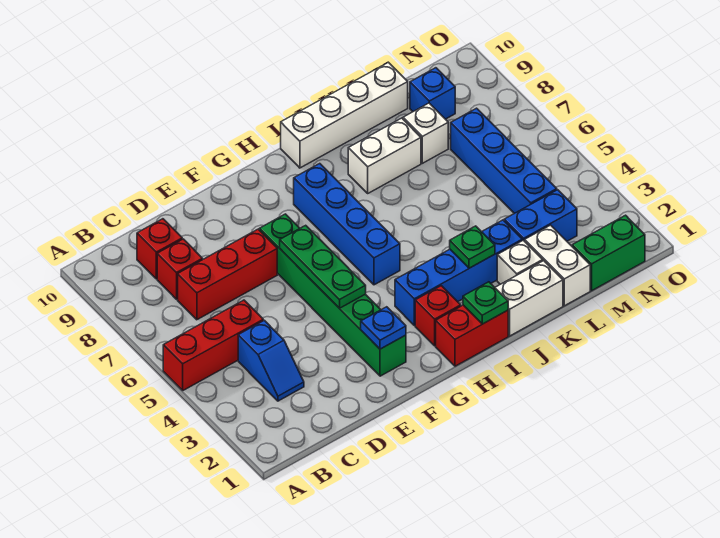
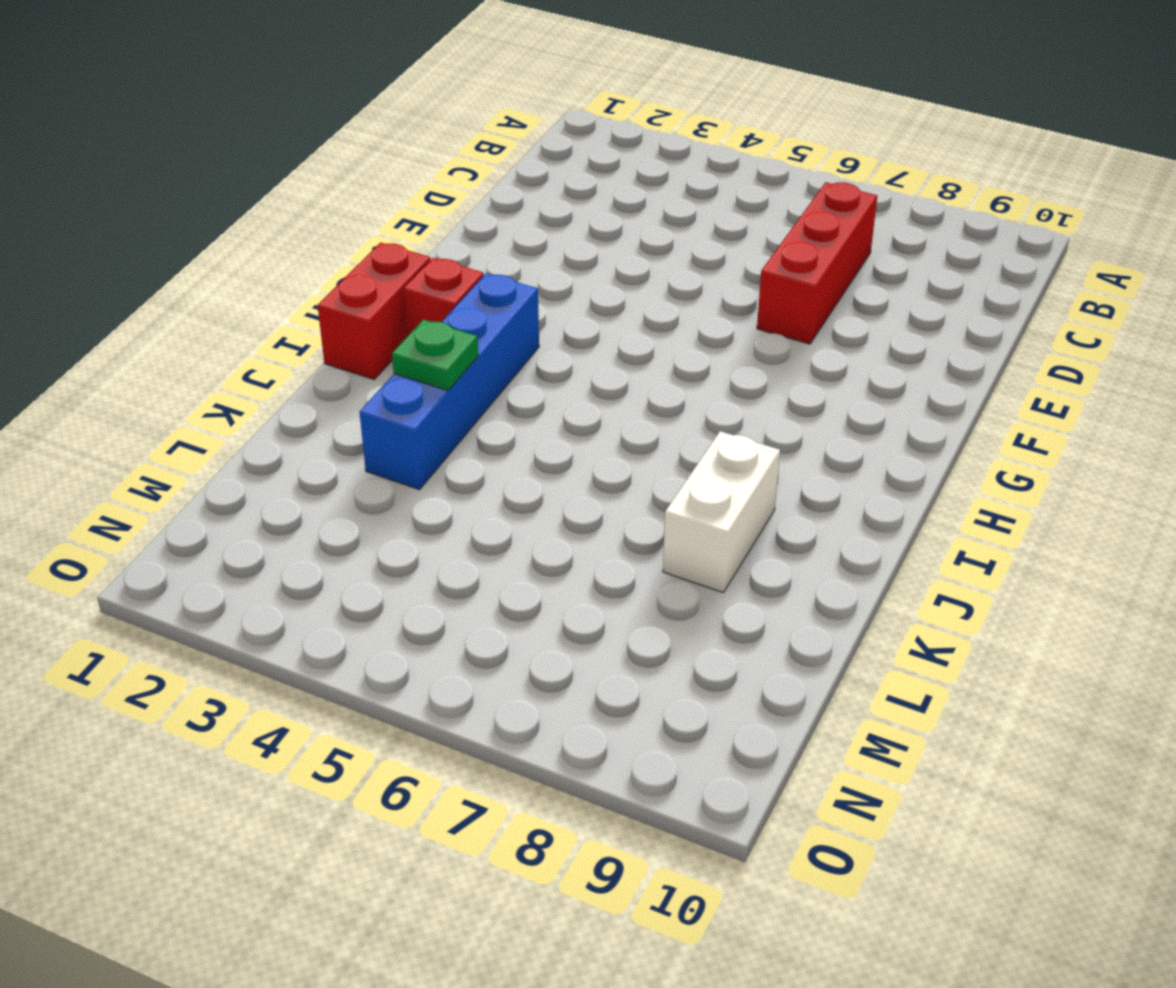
none -> red brick A5:C5 level 1
none -> blue slope C3:C4 level 1 top 4
none -> red brick C8 level 1

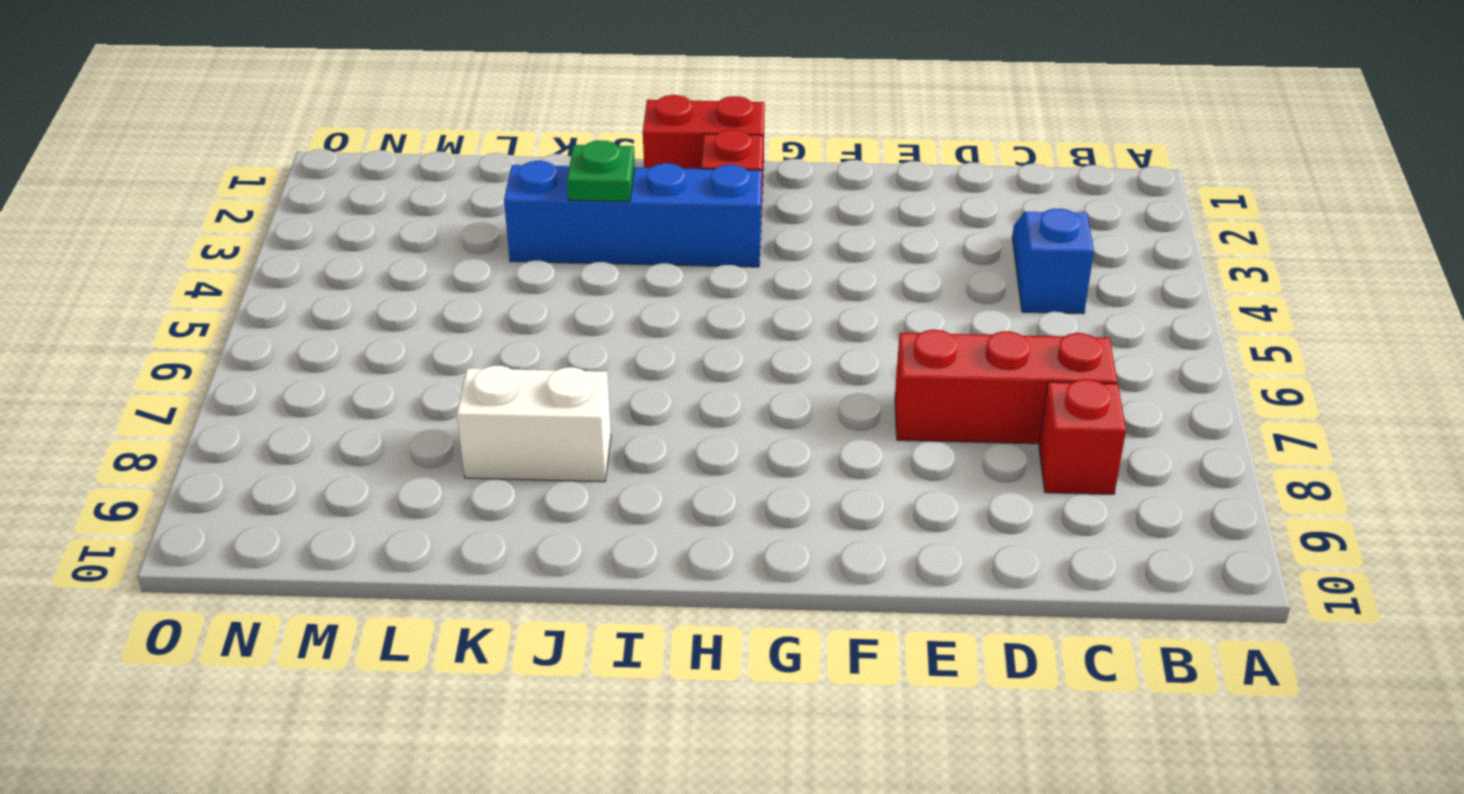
none -> red brick A5:C5 level 1
none -> red brick C9 level 1
none -> green brick F2:F7 level 1

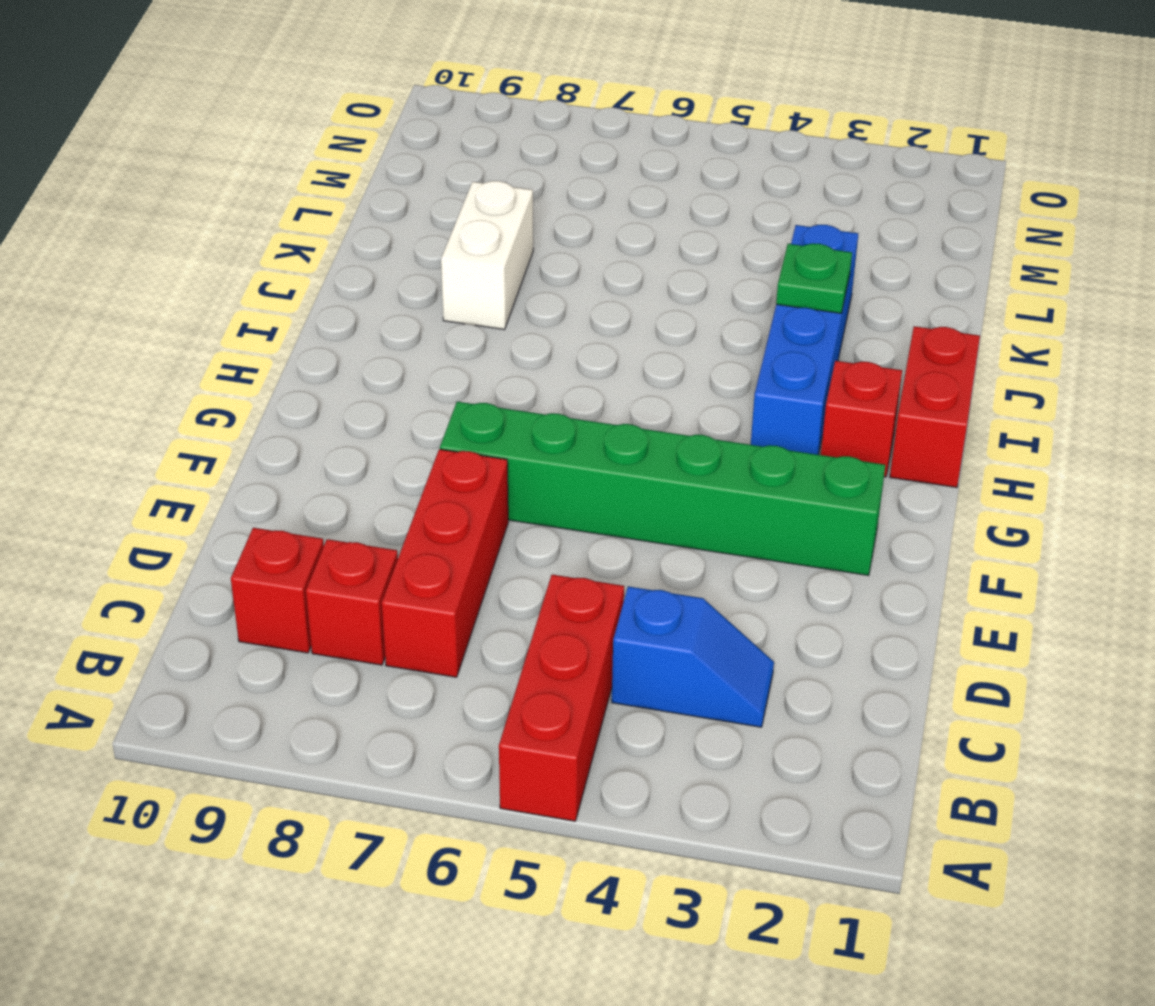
none -> blue brick H5:H8 level 1
none -> white brick I10:L10 level 1
none -> white brick J1:K1 level 1

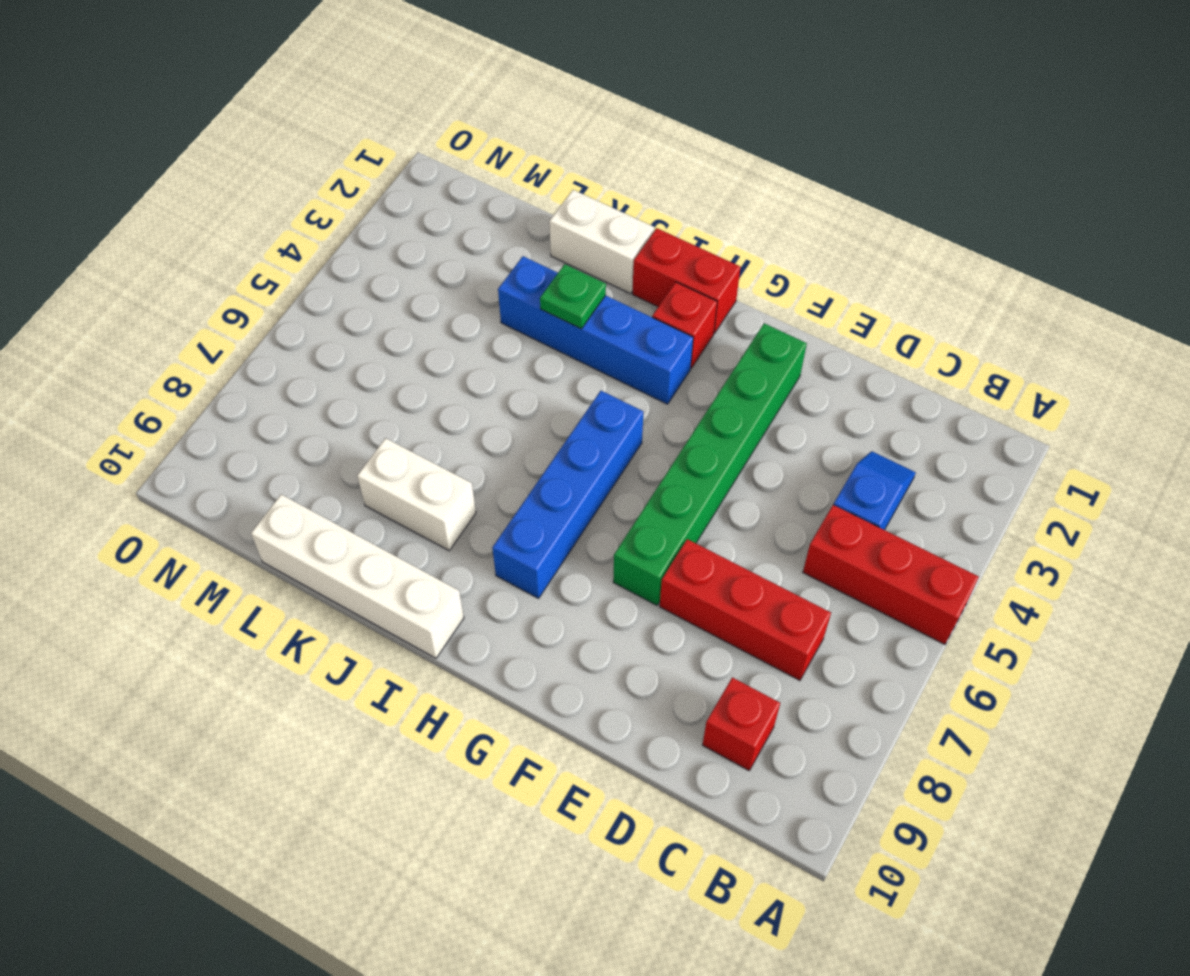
none -> red brick C8 level 1
none -> white brick K2 level 1
none -> white brick L1:L2 level 1

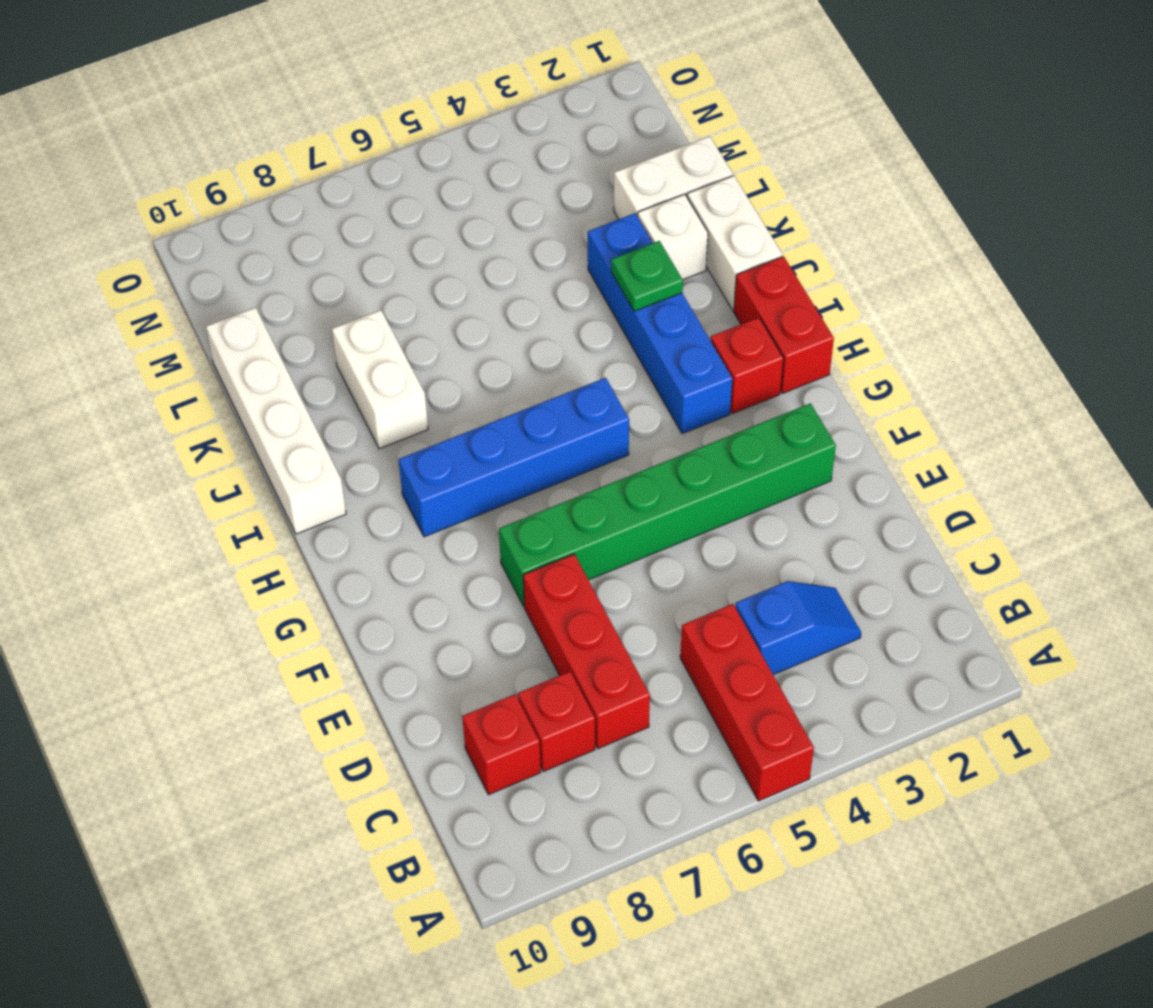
none -> blue brick L3:M3 level 1
none -> white brick L8 level 1
none -> green brick M1:N1 level 1

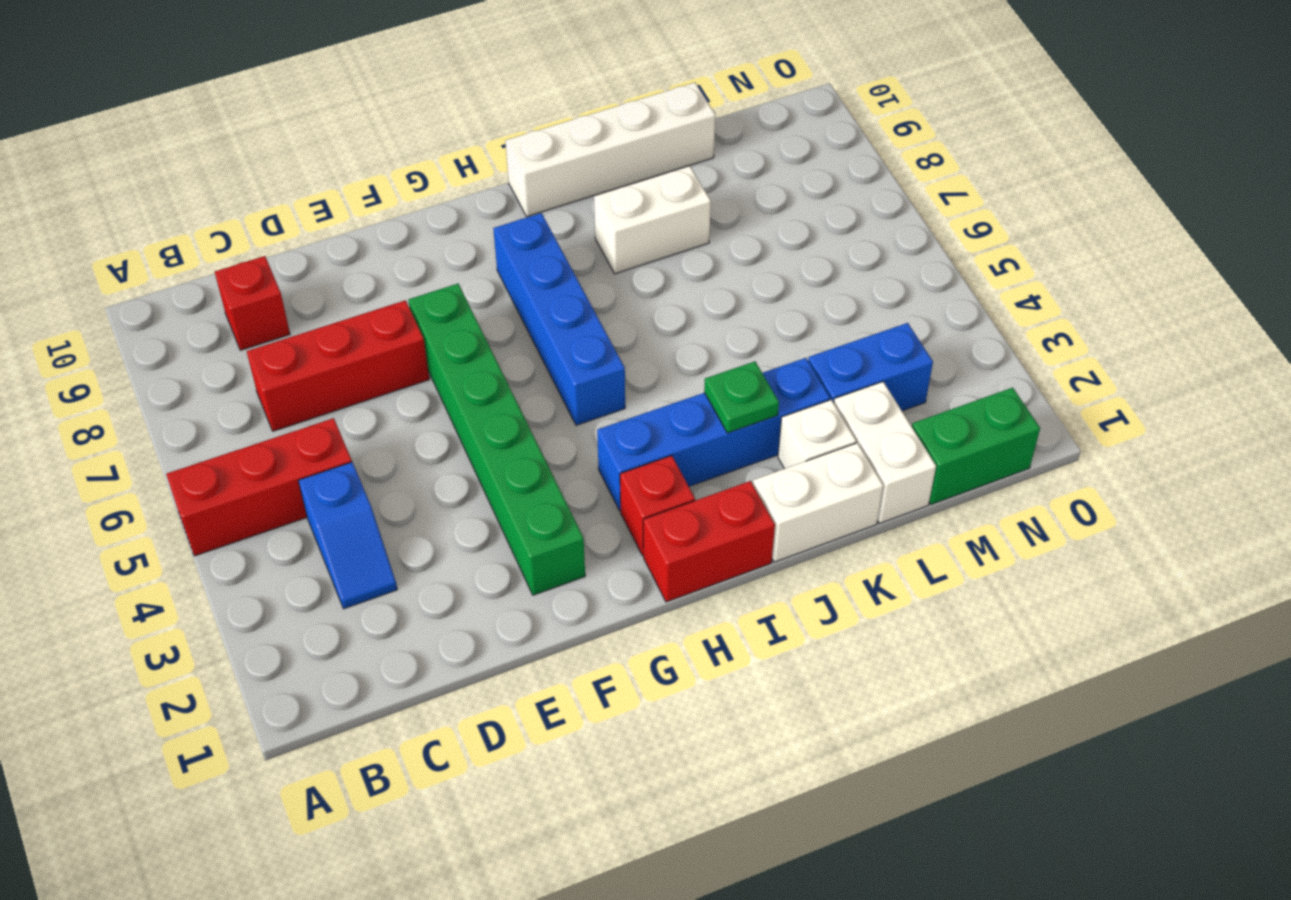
none -> red brick C8 level 1
none -> white brick L8 level 1
none -> blue brick M4:M7 level 1

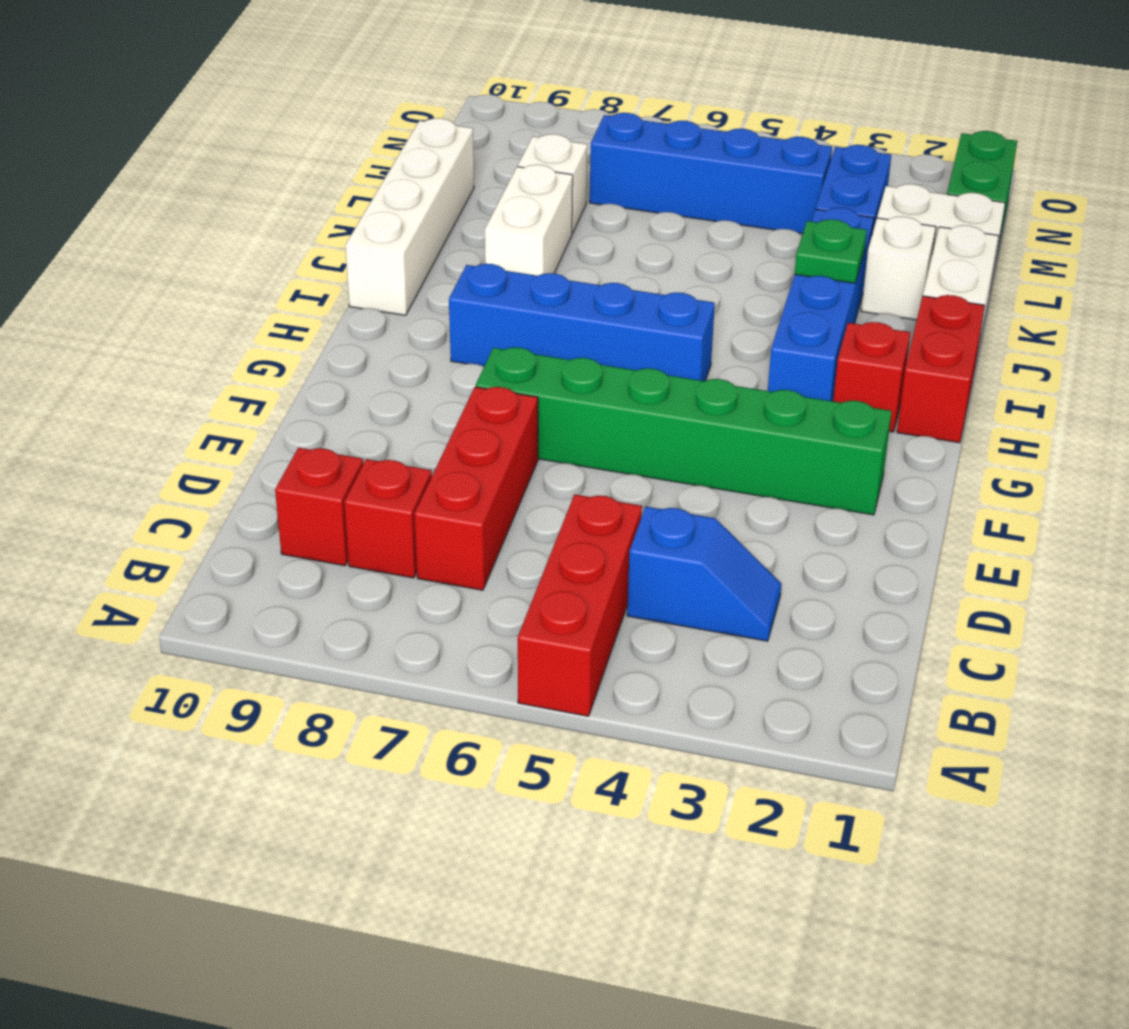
none -> blue brick M9 level 1
none -> blue plate F2 level 2
none -> green plate F4:F6 level 2

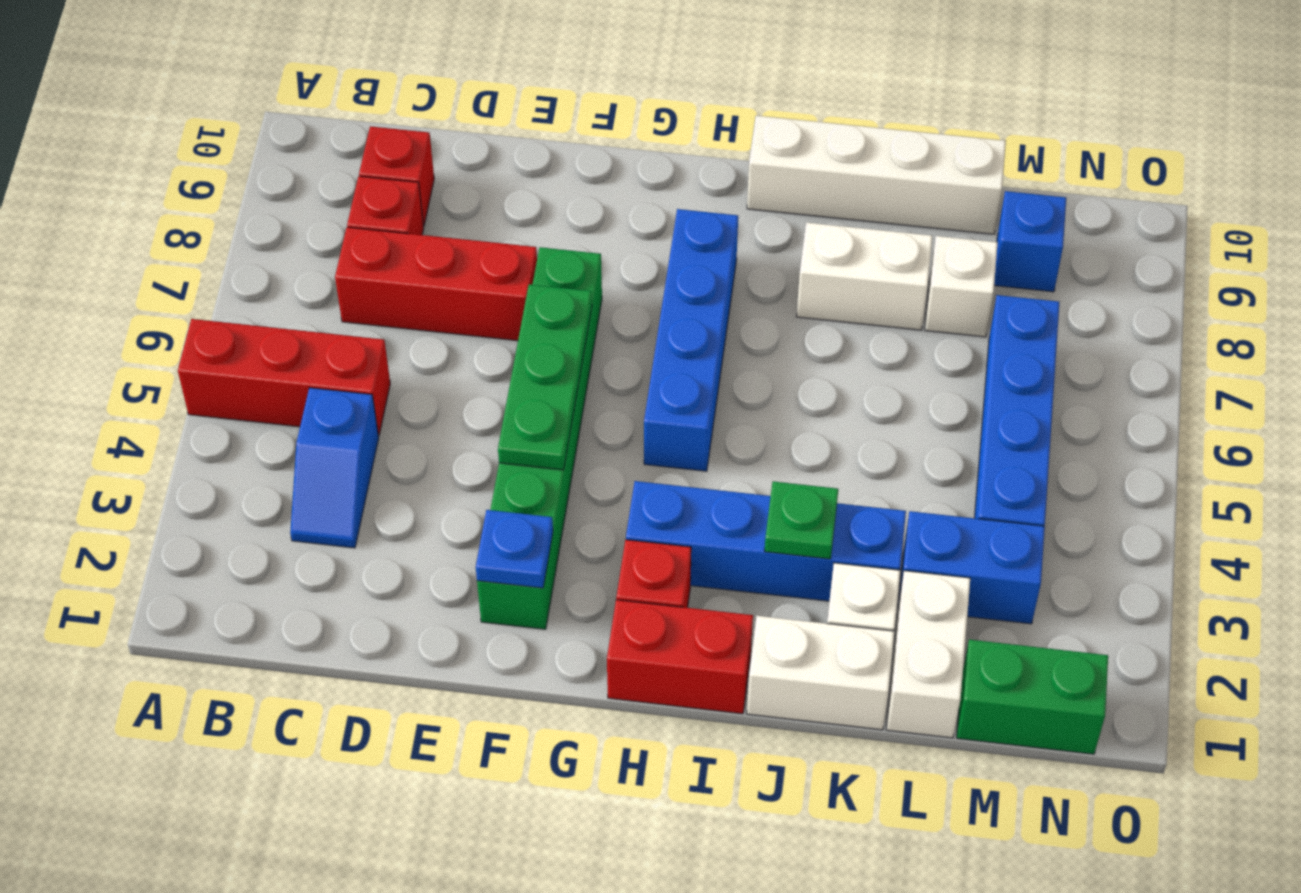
none -> green plate I1 level 2

